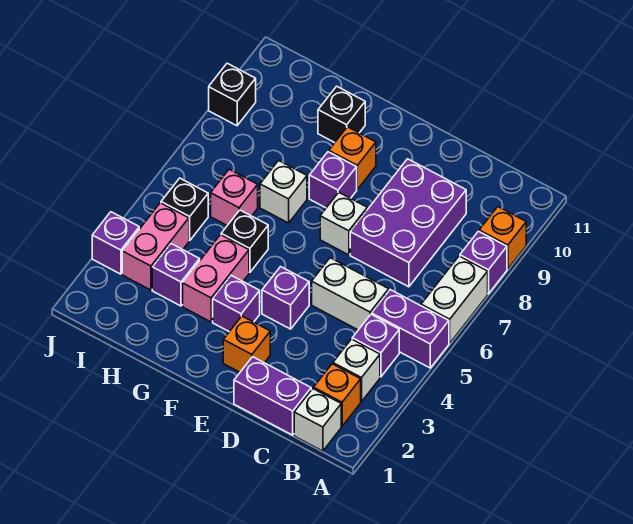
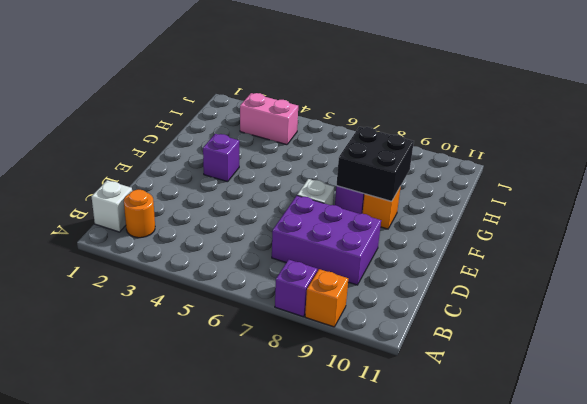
orange round brick B2 level 1 -> orange brick B2 level 1
black brick F8:G9 level 2 -> none
none -> purple brick A5:B5 level 1
none -> white brick A6:A7 level 1
none -> white brick B3 level 1

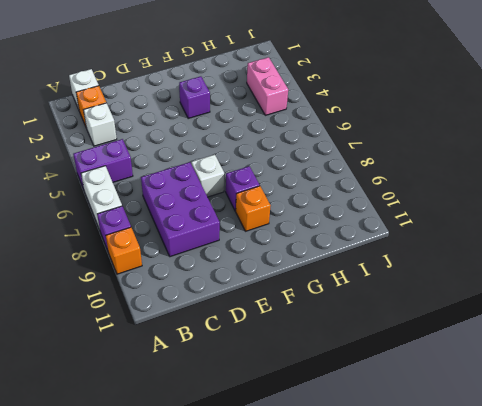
none -> purple brick B4 level 1
none -> purple brick C1:D1 level 1
none -> white brick C5:D5 level 1

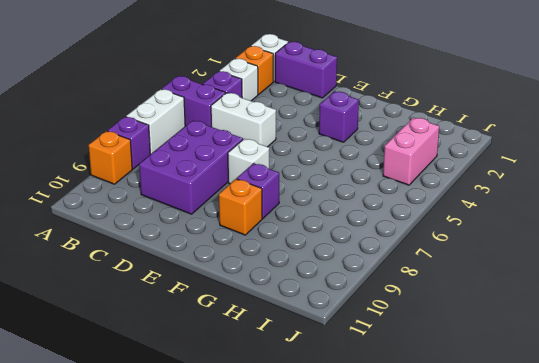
none -> orange brick E2 level 1
none -> purple brick E4 level 1
none -> pink brick G3:G4 level 1

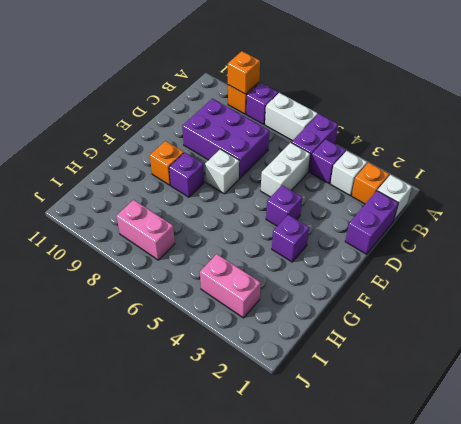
orange brick A9 level 2 -> orange brick E2 level 1
pink brick I7:I8 level 1 -> pink brick G3:G4 level 1
none -> black brick G5 level 1
none -> white brick G7 level 1
none -> black brick G10 level 1

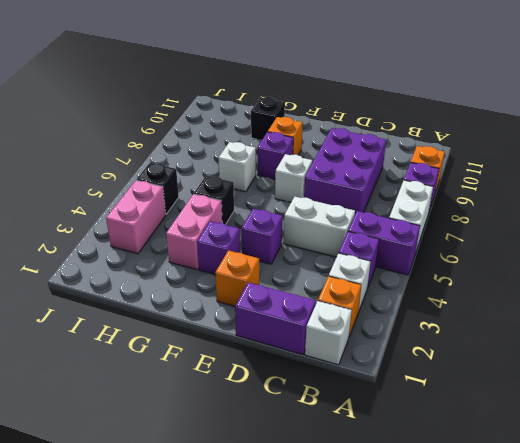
none -> purple brick H3 level 1
none -> pink brick H6 level 1
none -> purple brick J3 level 1

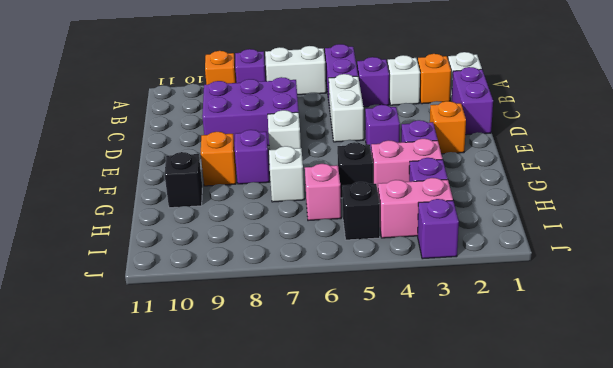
none -> black brick J9 level 1

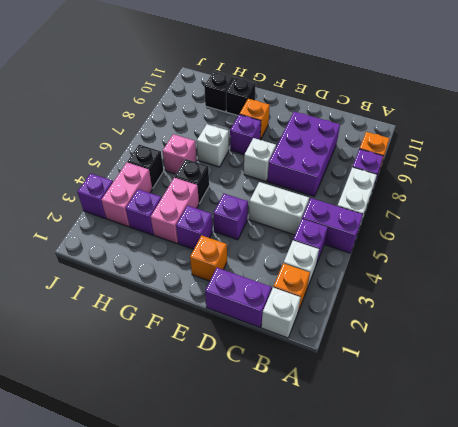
black brick H10 level 1 -> black brick J9 level 1

